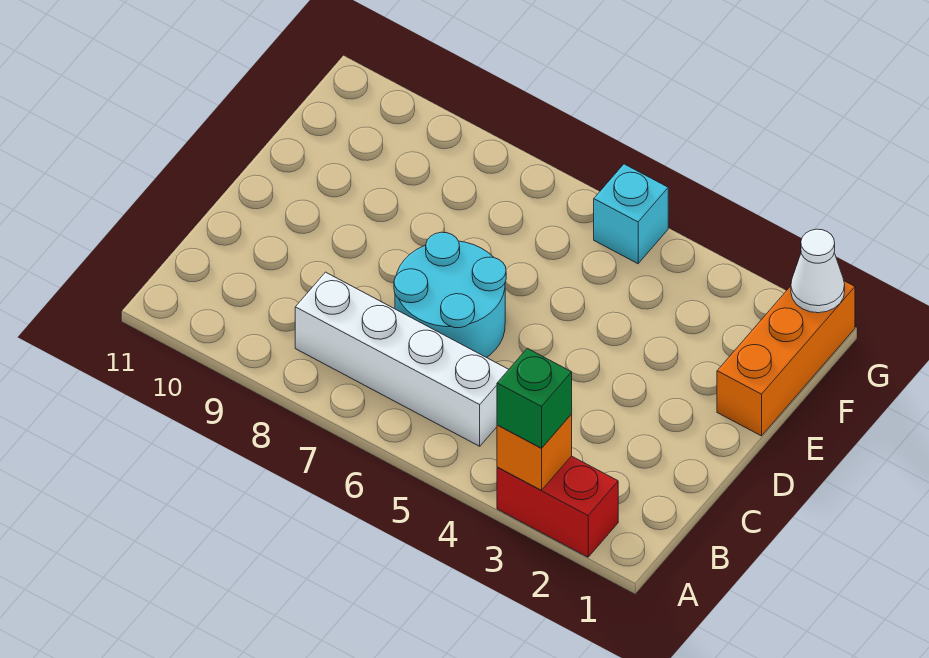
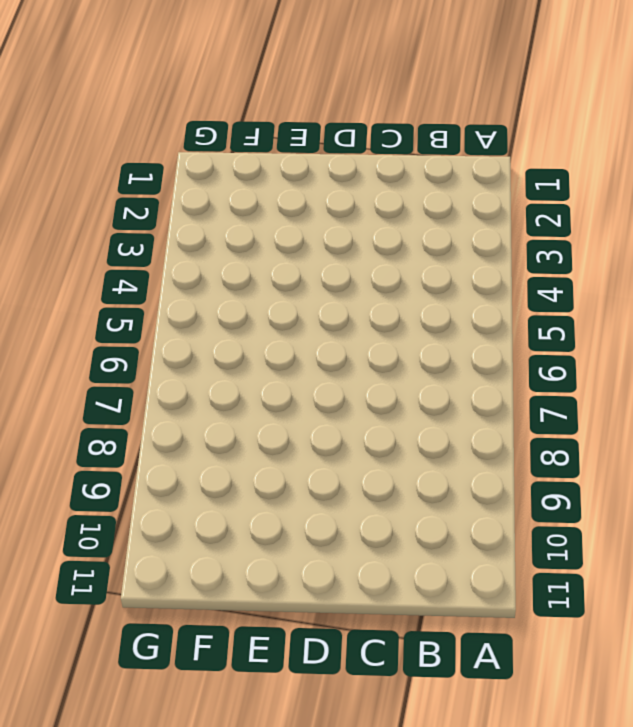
none -> red brick A2:A3 level 1
none -> white brick B5:B8 level 1

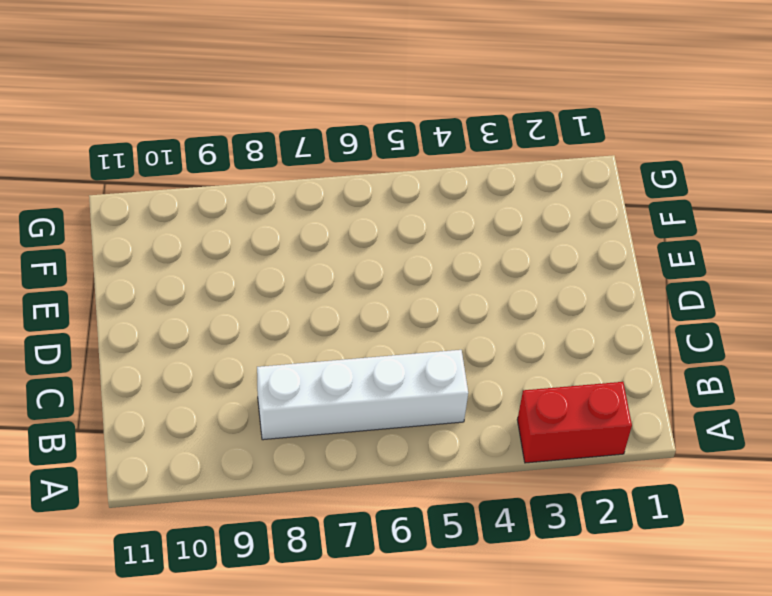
none -> cyan round brick C6:D7 level 1
none -> orange brick E1:G1 level 1

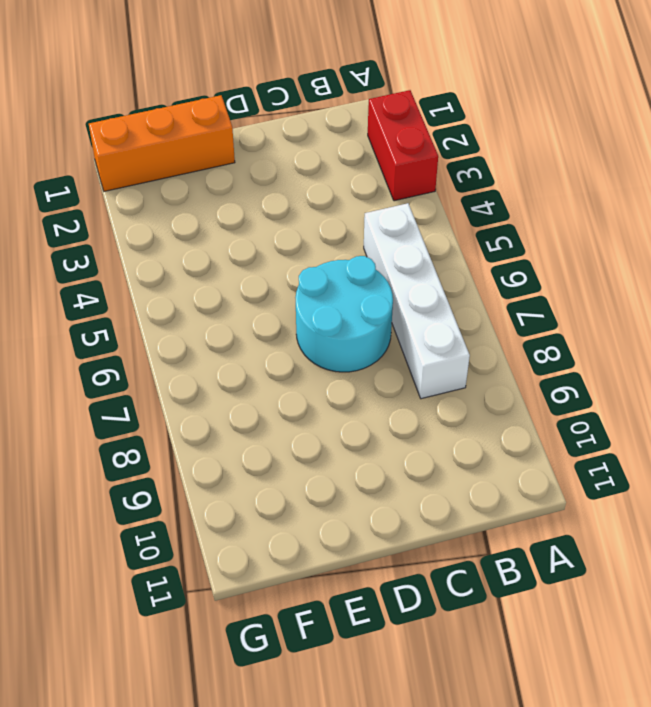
none -> cyan brick G5 level 1
none -> orange brick A3 level 2

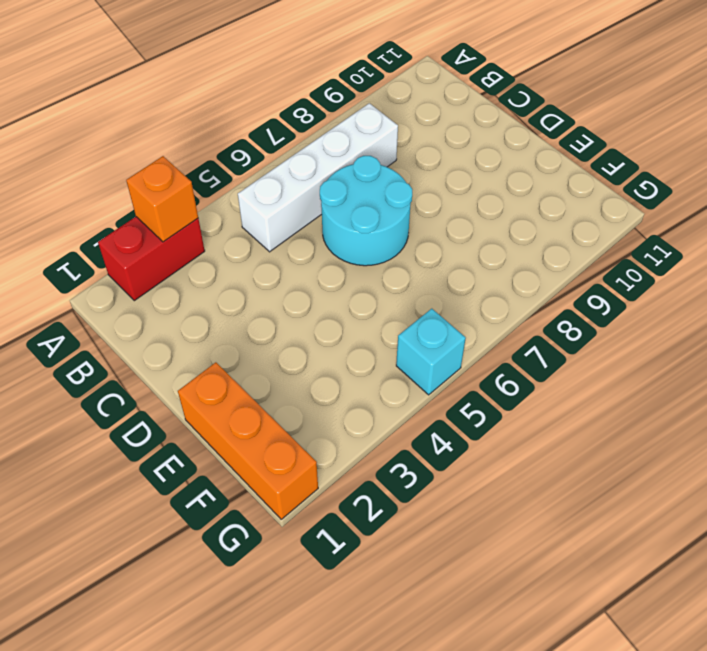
none -> white cone G1 level 2
none -> green brick A3 level 3

